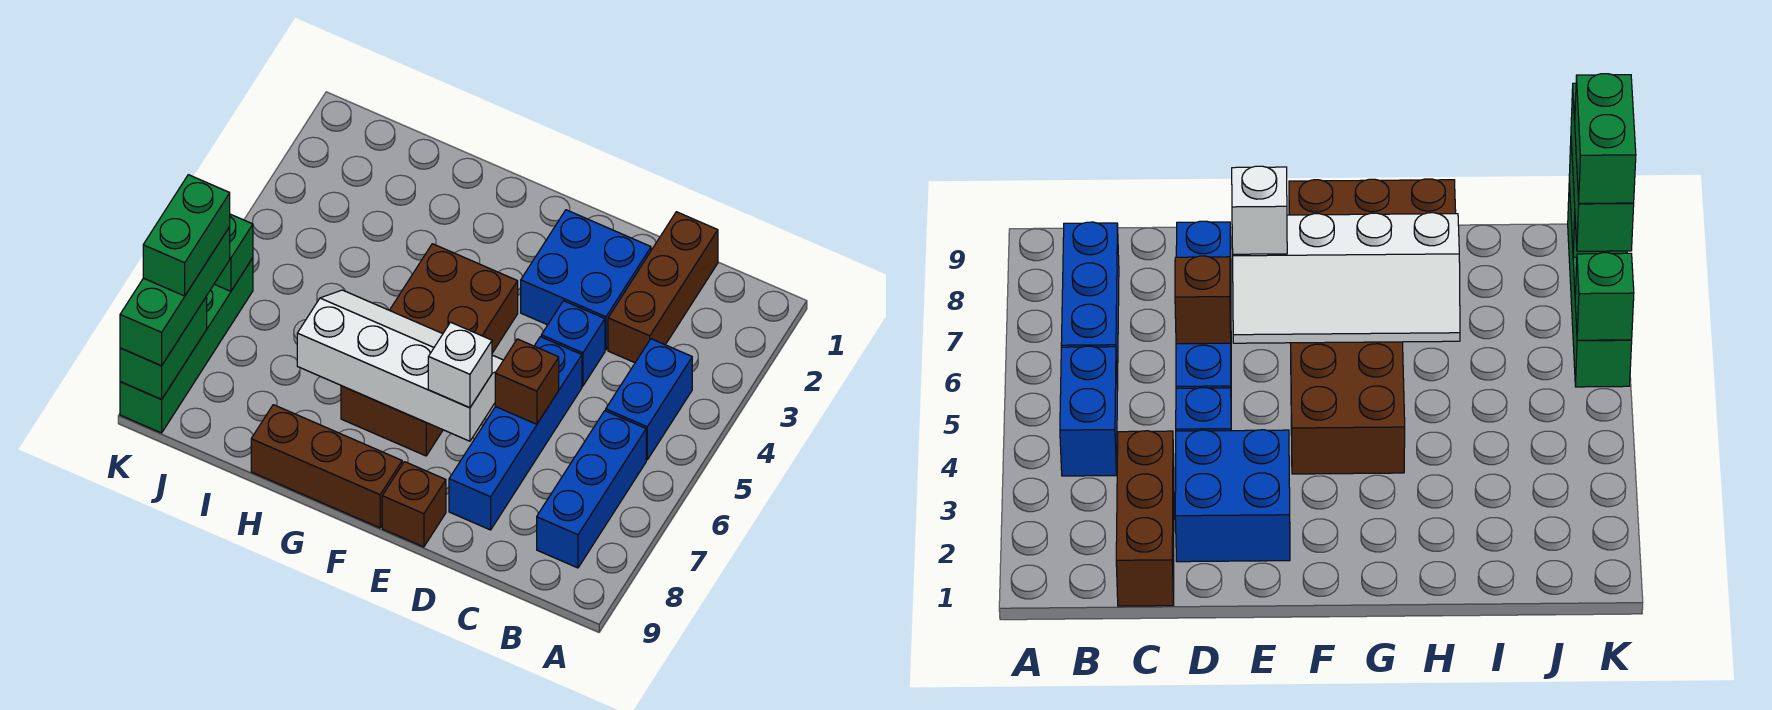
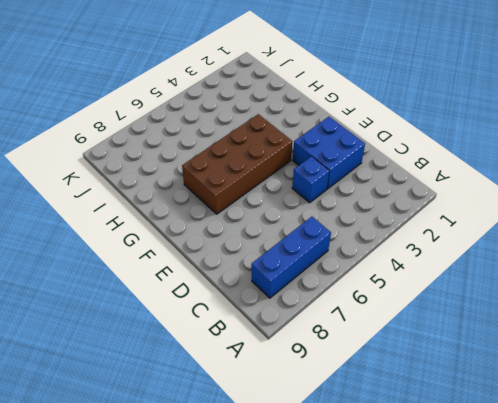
none -> blue brick B4:B5 level 1
none -> brown brick C1:C3 level 1
none -> blue brick D5:D8 level 1

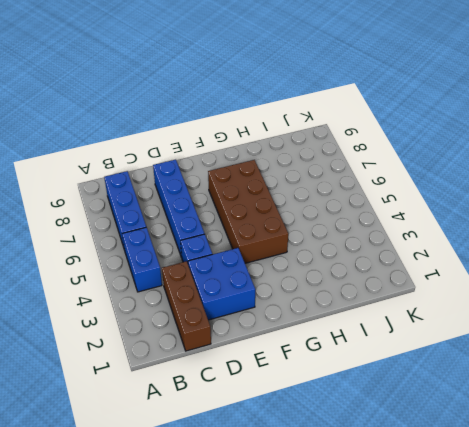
none -> brown brick E9 level 1
none -> brown brick F9:H9 level 1
none -> green brick K6:K9 level 1

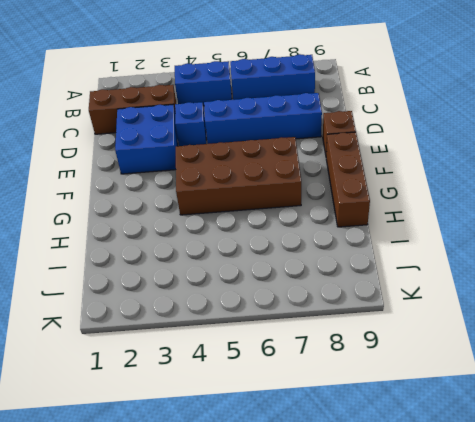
none -> green brick K6:K9 level 1
none -> brown brick D6 level 2
none -> white slope E6:H7 level 2 top 7

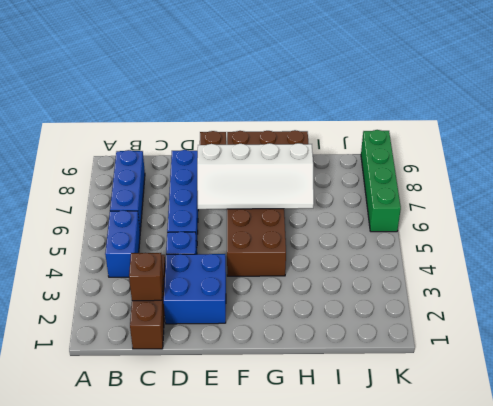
brown brick C2 level 2 -> brown brick D6 level 2
none -> green brick K6 level 2
none -> green brick K8:K9 level 2
none -> white brick E7 level 3

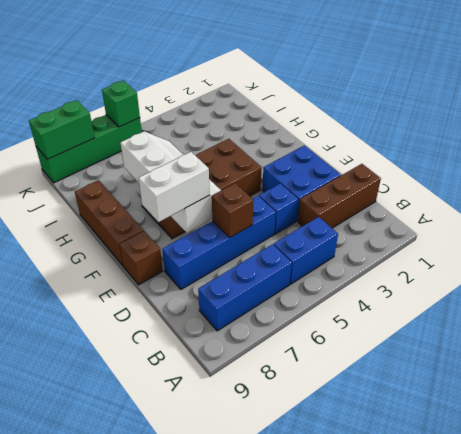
white brick E7:E8 level 3 -> white brick E7 level 3
none -> green brick K7:K9 level 3
none -> green brick K7:K8 level 4

